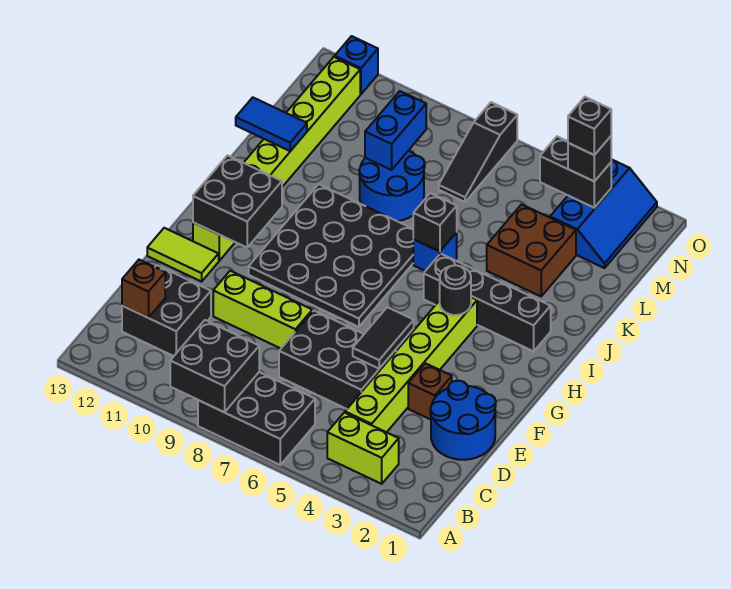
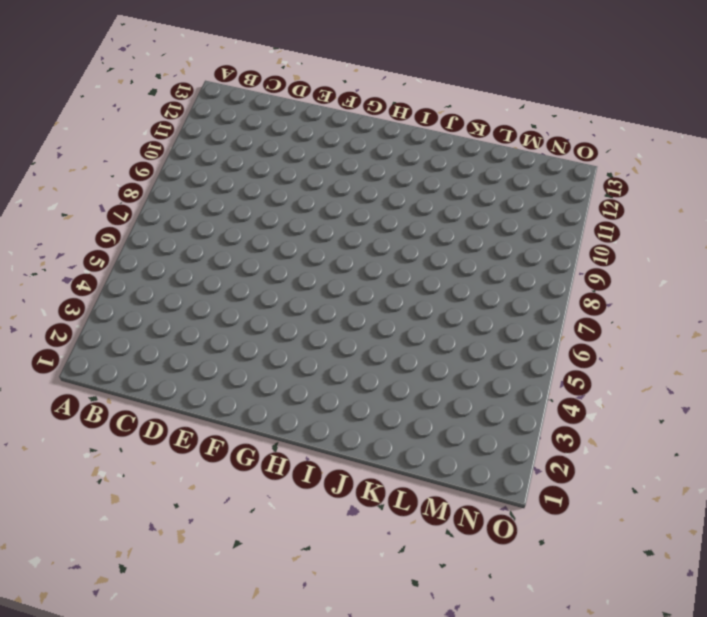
none -> black brick A6:B8 level 1
none -> lime brick B3:B4 level 1
none -> lime brick C4:H4 level 1

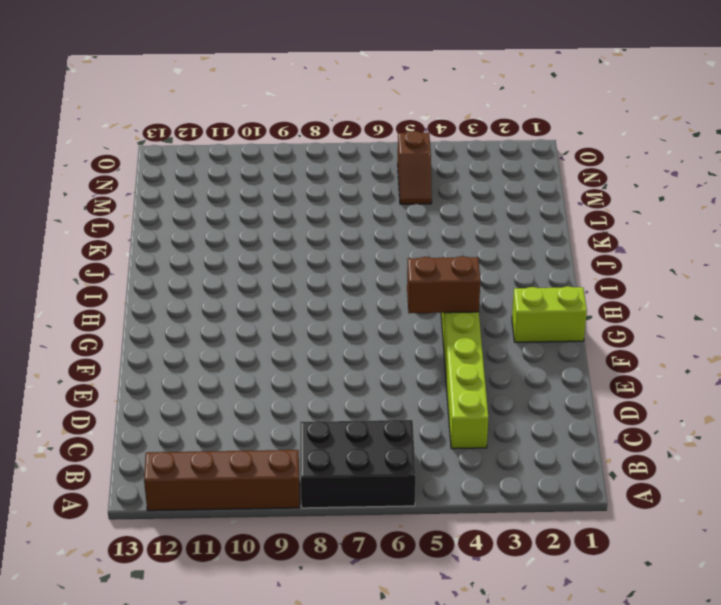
brown brick A9:A12 level 1 -> none
lime brick G1:G2 level 1 -> lime brick B3:B4 level 1
brown brick G4:G5 level 2 -> none
brown slope M5:N5 level 1 top N -> none
none -> black brick C11:D12 level 1
none -> blue round brick D1:E2 level 1
none -> black brick D5:E7 level 1

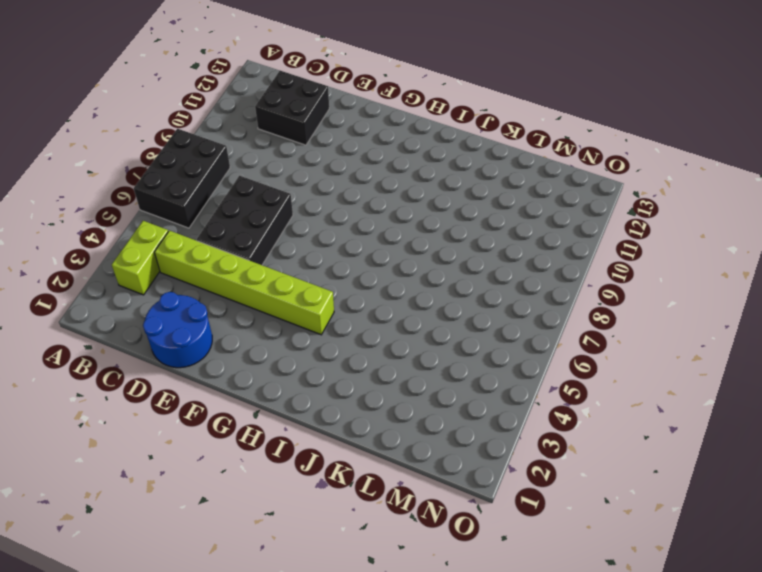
none -> brown brick E3 level 1
none -> lime brick E8:E10 level 1
none -> lime tile F12:F13 level 1

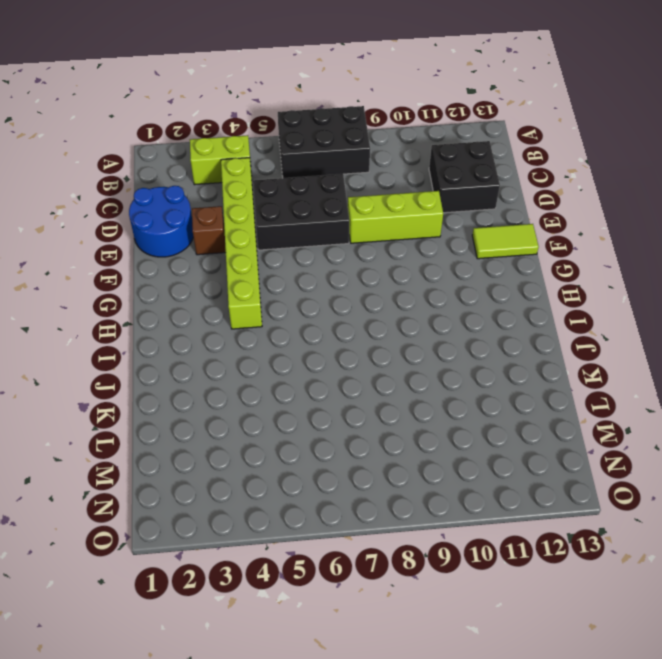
none -> black plate G7:J10 level 1
none -> lime brick G12:N12 level 1
none -> black brick I2:I5 level 1

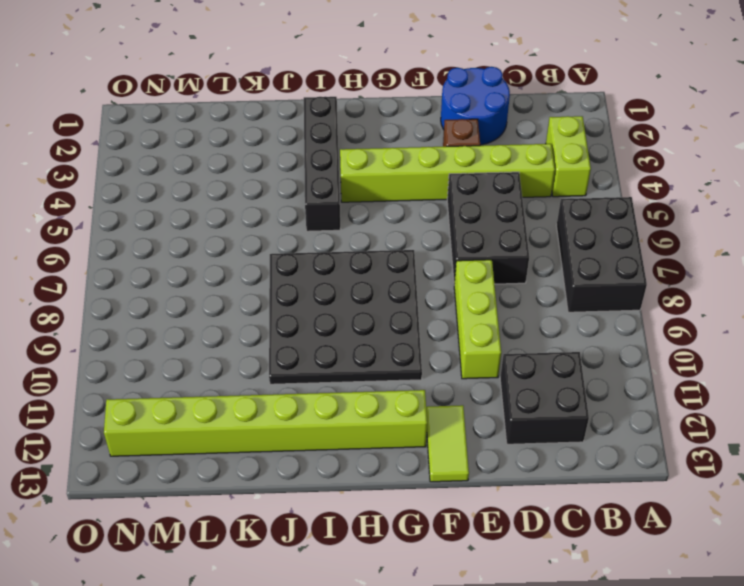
none -> blue brick J6 level 1
none -> brown brick K3:L4 level 1
none -> blue round brick K8:L9 level 1

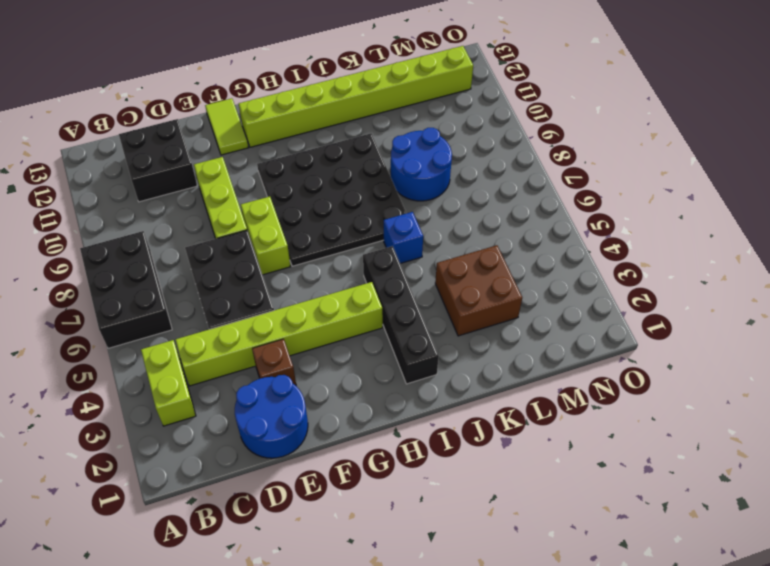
lime brick F7:F8 level 1 -> none
none -> blue slope M2:O3 level 1 top 3
none -> black slope M7:O7 level 1 top O
none -> blue brick O12 level 1

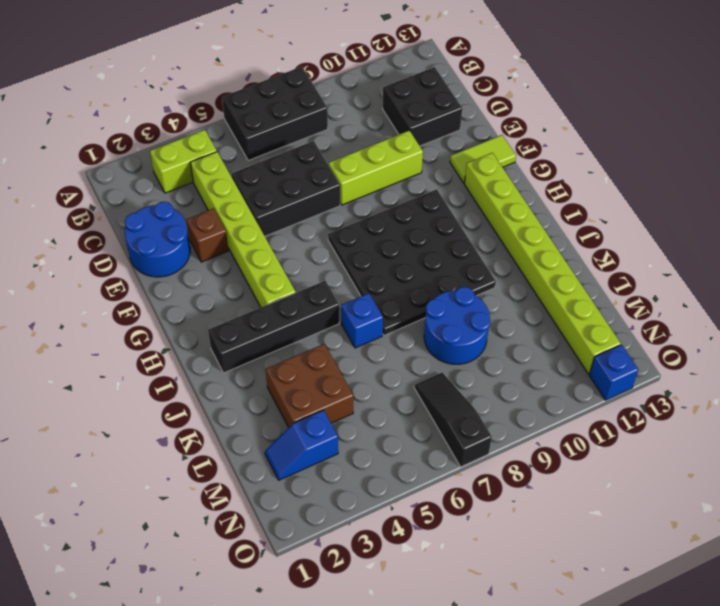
blue slope M2:M3 level 1 top 3 -> blue slope M2:O3 level 1 top 3
none -> black brick A8:B9 level 2
none -> brown brick C12 level 2
none -> black tile E5:F5 level 2

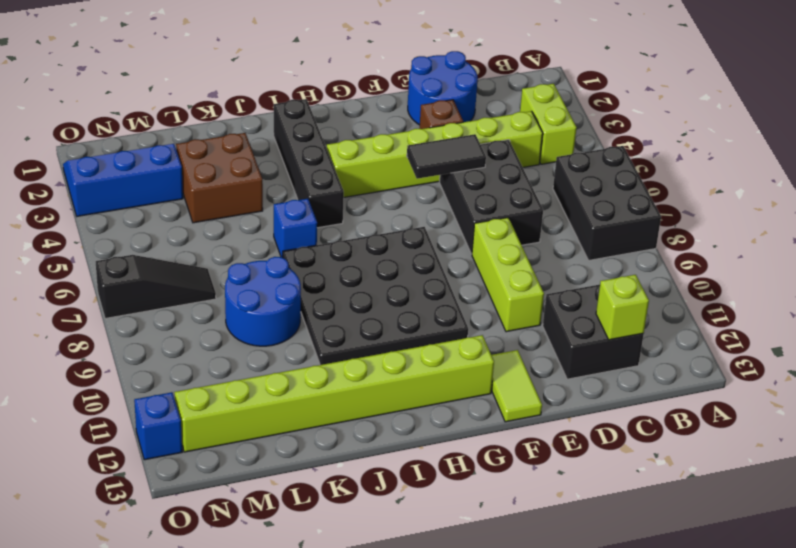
lime brick C12 level 2 -> brown brick C12 level 2
none -> black brick A8:B9 level 2
none -> black brick G11:H12 level 2
none -> black round brick H4 level 2

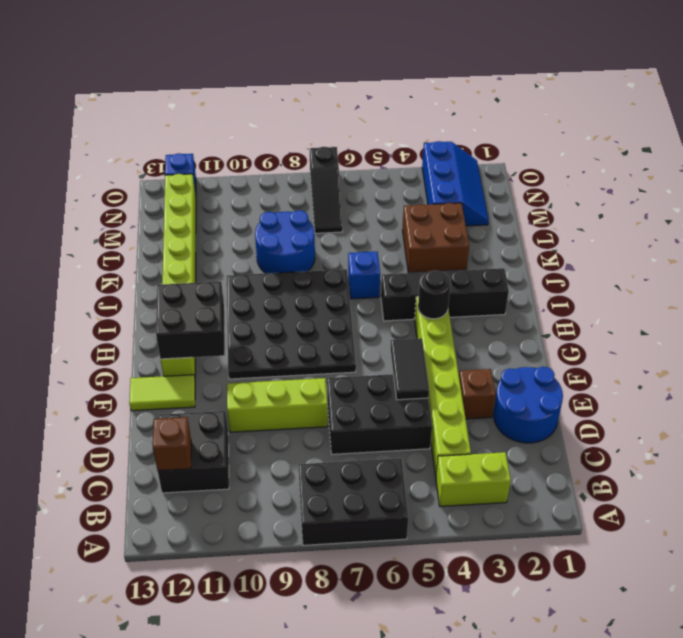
none -> black brick A8:B9 level 2
none -> black brick J6 level 2
none -> blue tile K12:K13 level 2

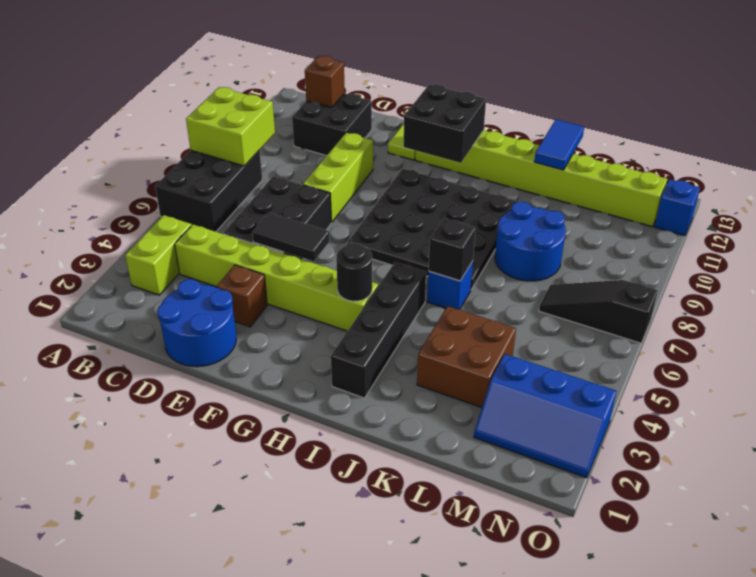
lime brick A8:B9 level 2 -> black brick A8:B9 level 2
none -> blue brick L9:M9 level 2
none -> black brick N3:N4 level 2
none -> black brick N3 level 3

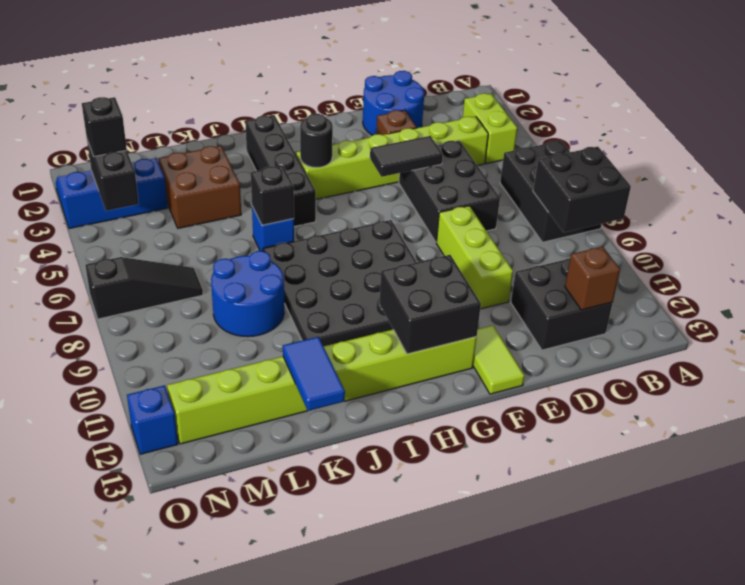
none -> blue brick L9:M9 level 2
none -> black brick N3 level 4

